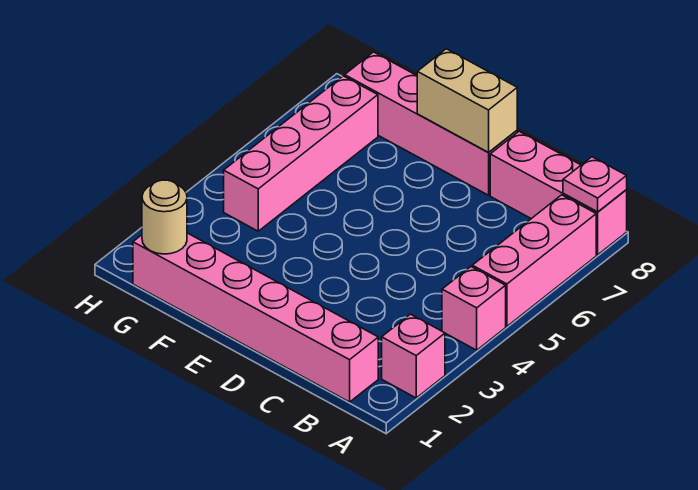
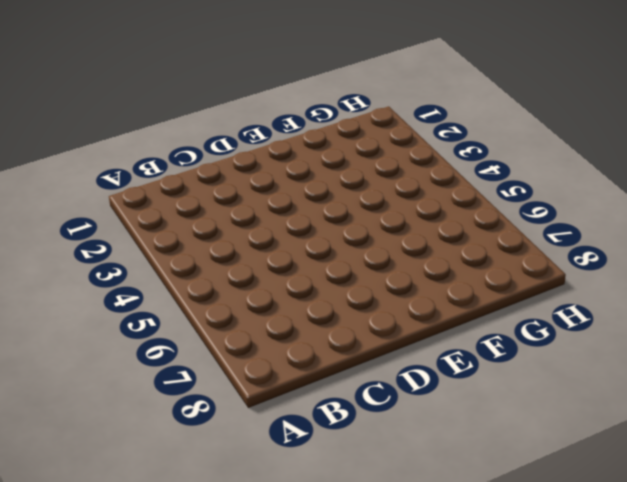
none -> pink brick A2 level 1
none -> pink brick A4 level 1

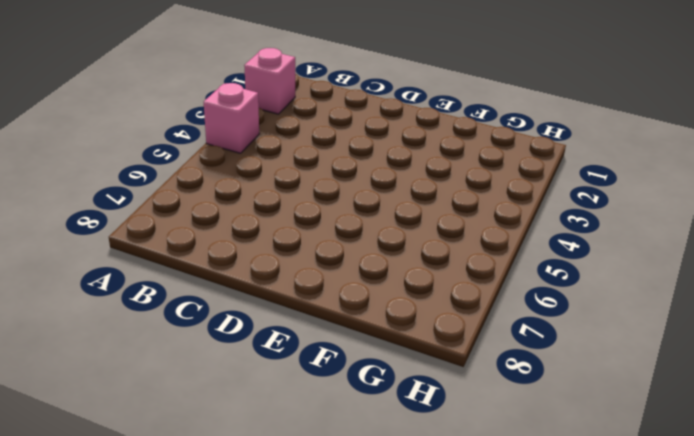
none -> pink brick A5:A7 level 1
none -> pink brick A8:C8 level 1

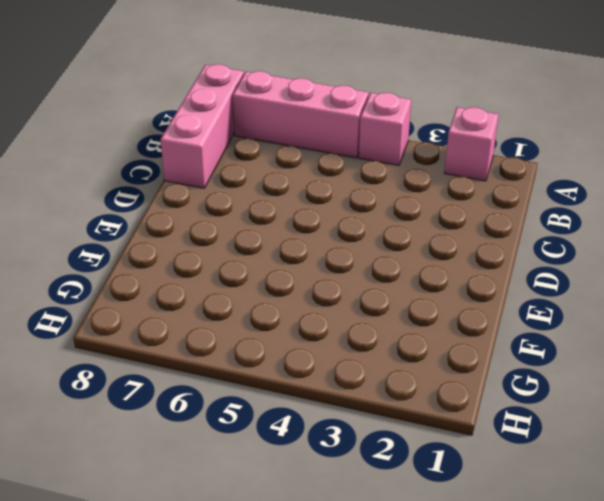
none -> pink brick B1:G1 level 1
none -> pink brick D8:G8 level 1

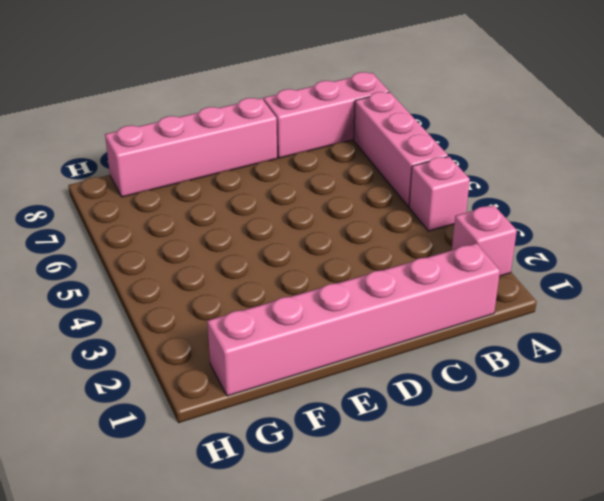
none -> pink brick G4:G7 level 1
none -> pink plate A8 level 2

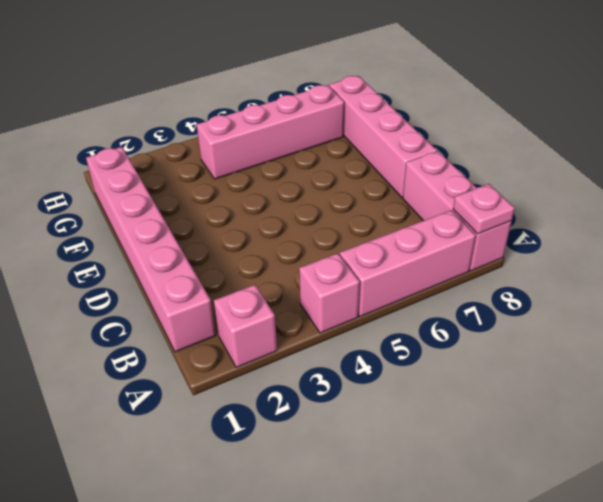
none -> tan brick D8:E8 level 2
none -> tan round brick G1 level 2

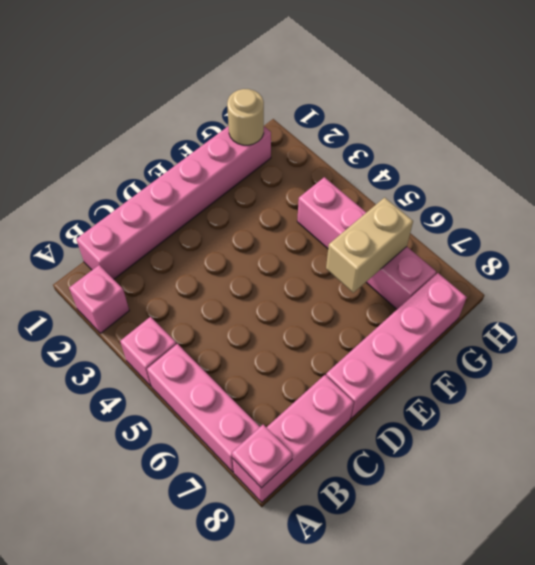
tan brick F6:G6 level 2 -> tan brick D8:E8 level 2

